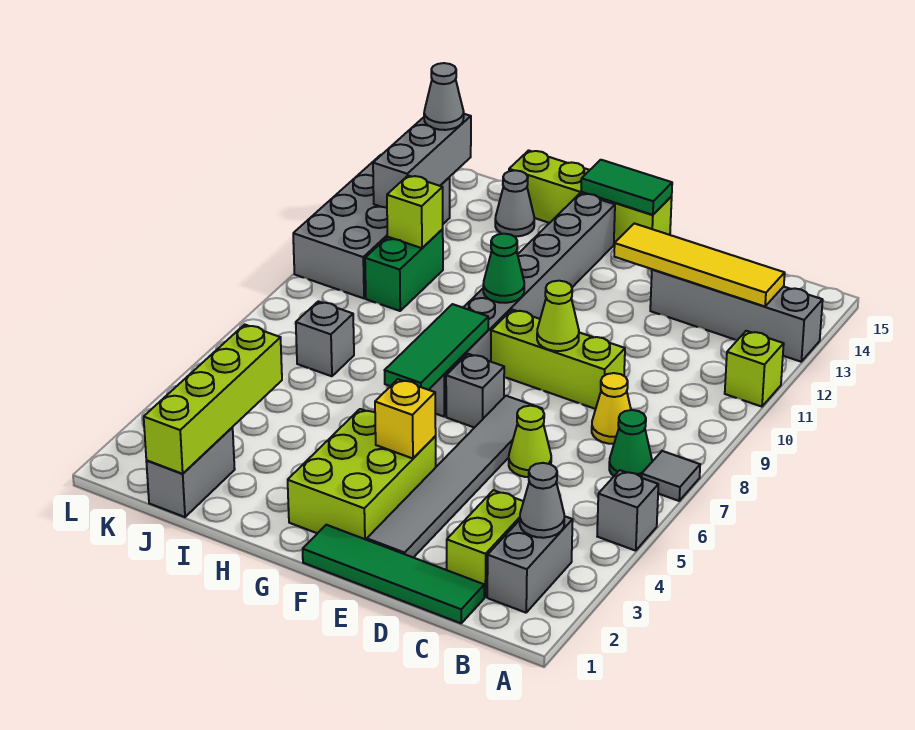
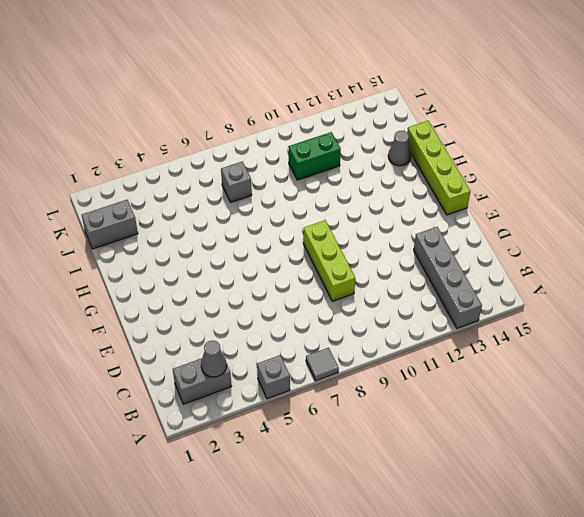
none -> lime brick A11 level 1
none -> green cone B7 level 1
none -> green tile C1:F1 level 1
none -> lime brick C2:C3 level 1

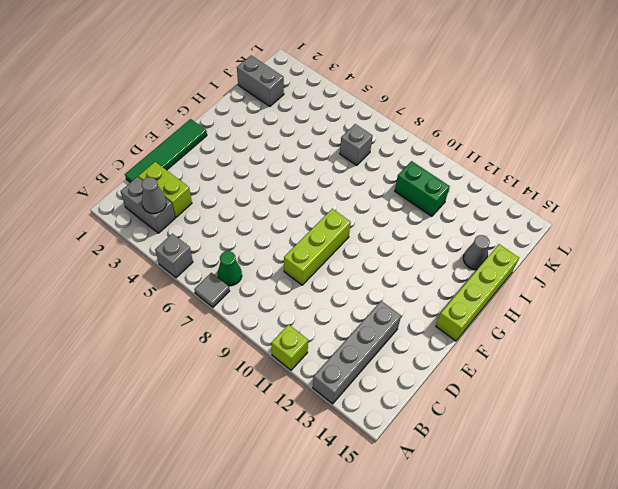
none -> yellow cone C8 level 1
none -> lime cone D6 level 1
none -> grey tile E2:E7 level 1
none -> lime brick F2:G4 level 1

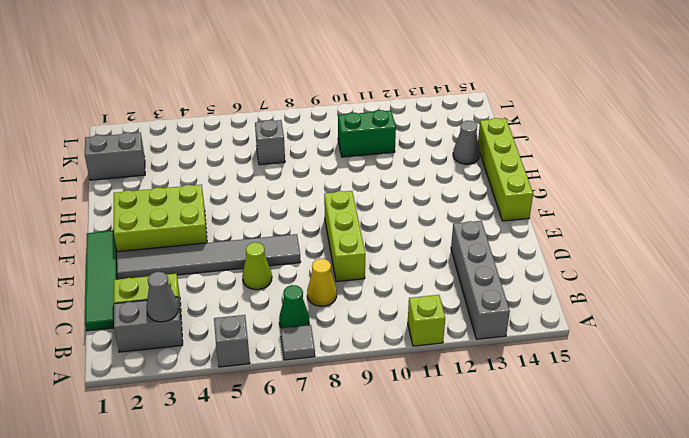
none -> grey brick F7 level 1
none -> grey brick G7:G14 level 1
none -> grey brick K10:L13 level 1
none -> yellow tile B13:E13 level 2

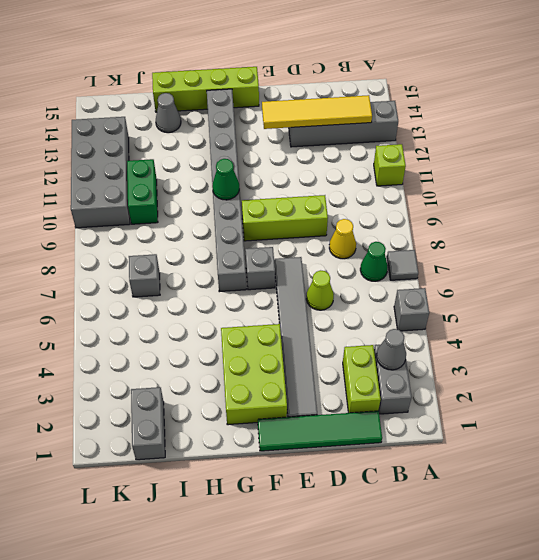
none -> lime cone E9 level 2
none -> yellow brick F4 level 2
none -> green tile F15:G15 level 2
none -> green tile G6:G8 level 2

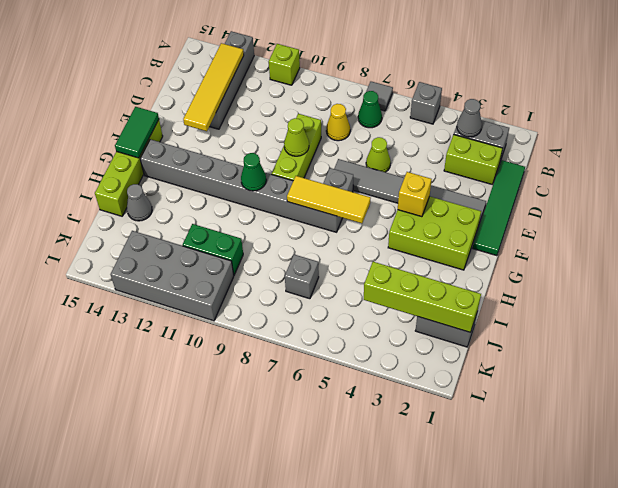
yellow tile G6:G8 level 2 -> green tile G6:G8 level 2
none -> lime brick J11 level 2
none -> grey brick K12:K14 level 2
none -> grey cone K14 level 3

